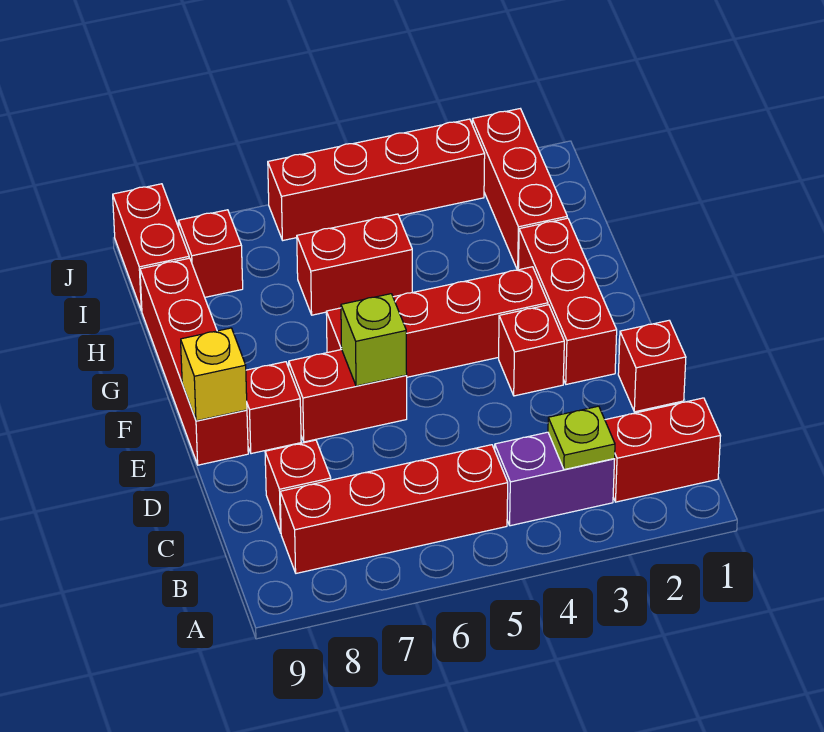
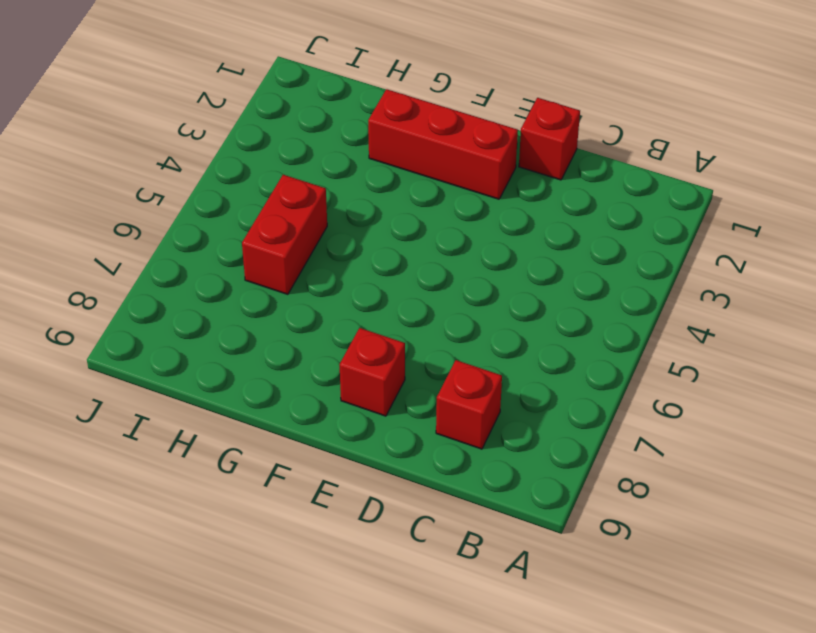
none -> red brick B1:B2 level 1
none -> purple brick B3:B4 level 1
none -> red brick B5:B8 level 1

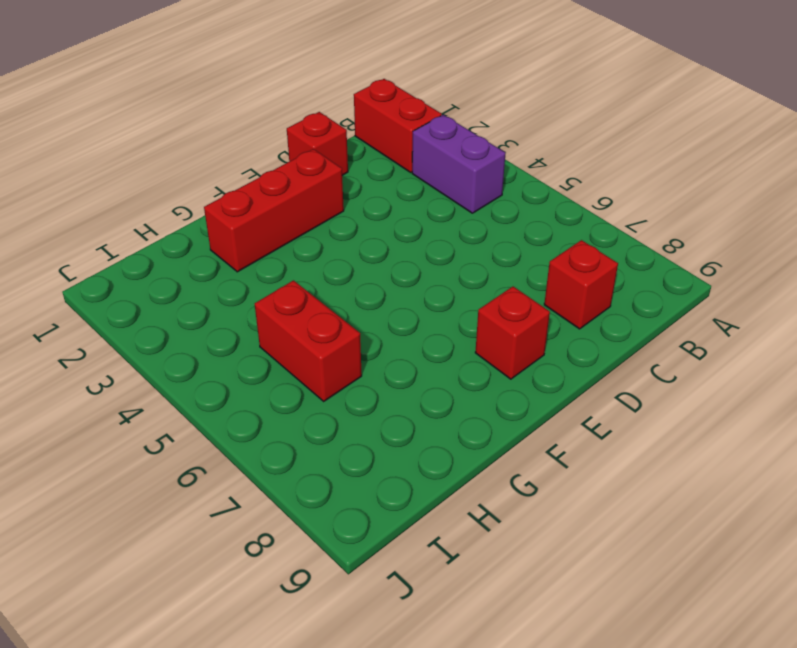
none -> red brick B5:B8 level 1
none -> red brick E3 level 1
none -> red brick E6:E7 level 1

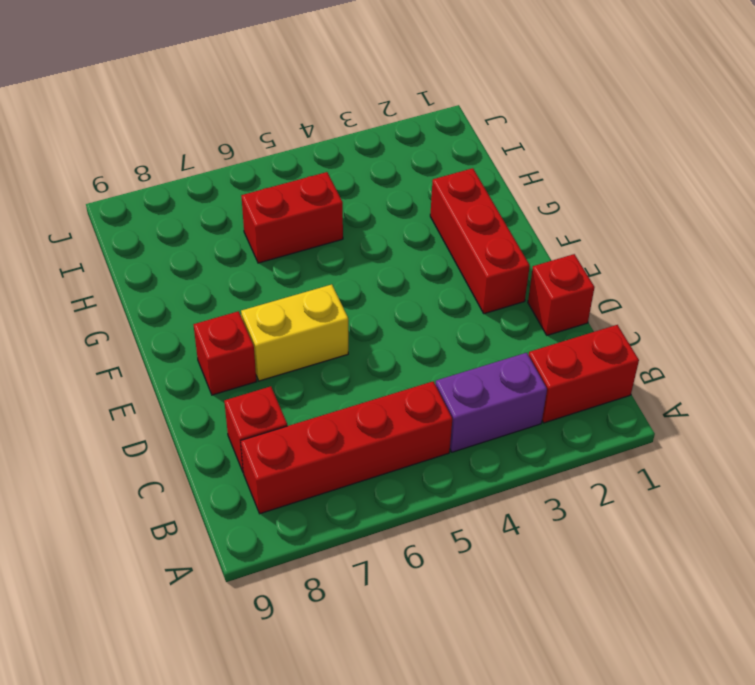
yellow brick E6:E7 level 1 -> red brick E6:E7 level 1
none -> red brick E3 level 1
none -> red brick E9:H9 level 1
none -> red brick F3:F6 level 1

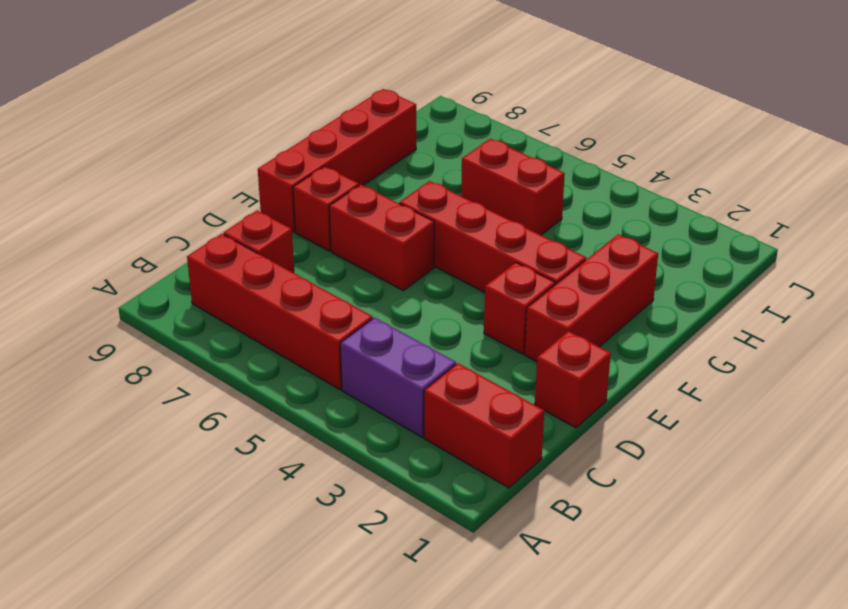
none -> red brick H2:J2 level 1
none -> red brick I8 level 1
none -> red brick I9:J9 level 1

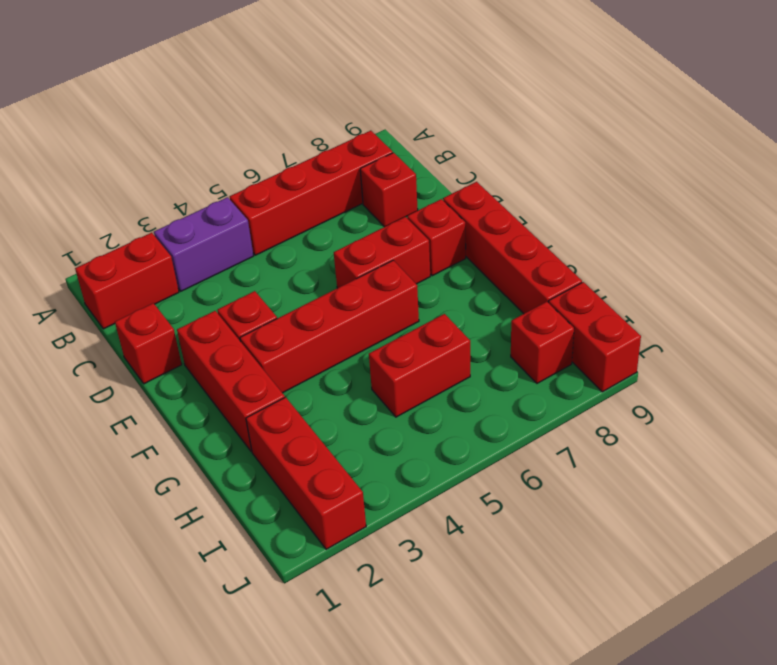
none -> red brick J3:J6 level 1
none -> lime plate B3 level 2
none -> lime brick E6 level 2

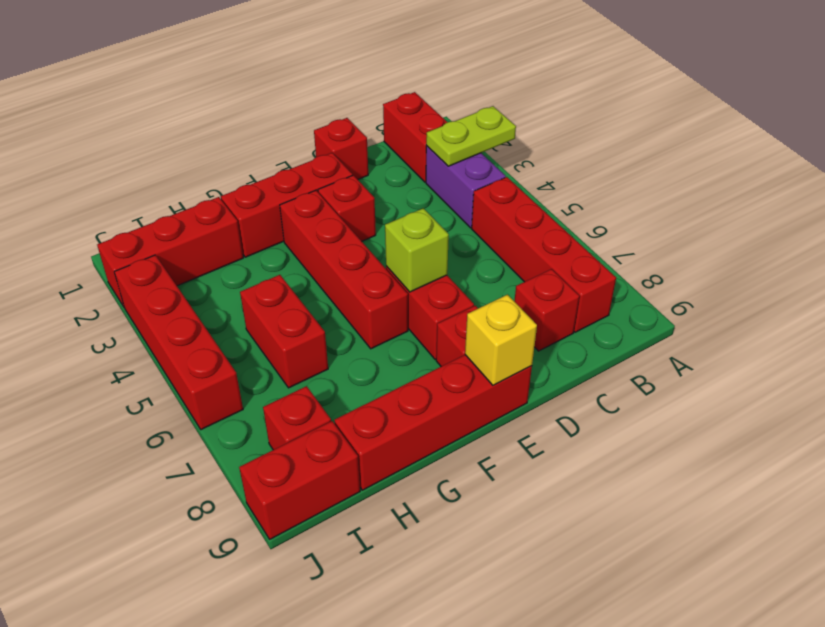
lime plate A3:B3 level 2 -> lime plate B3 level 2

